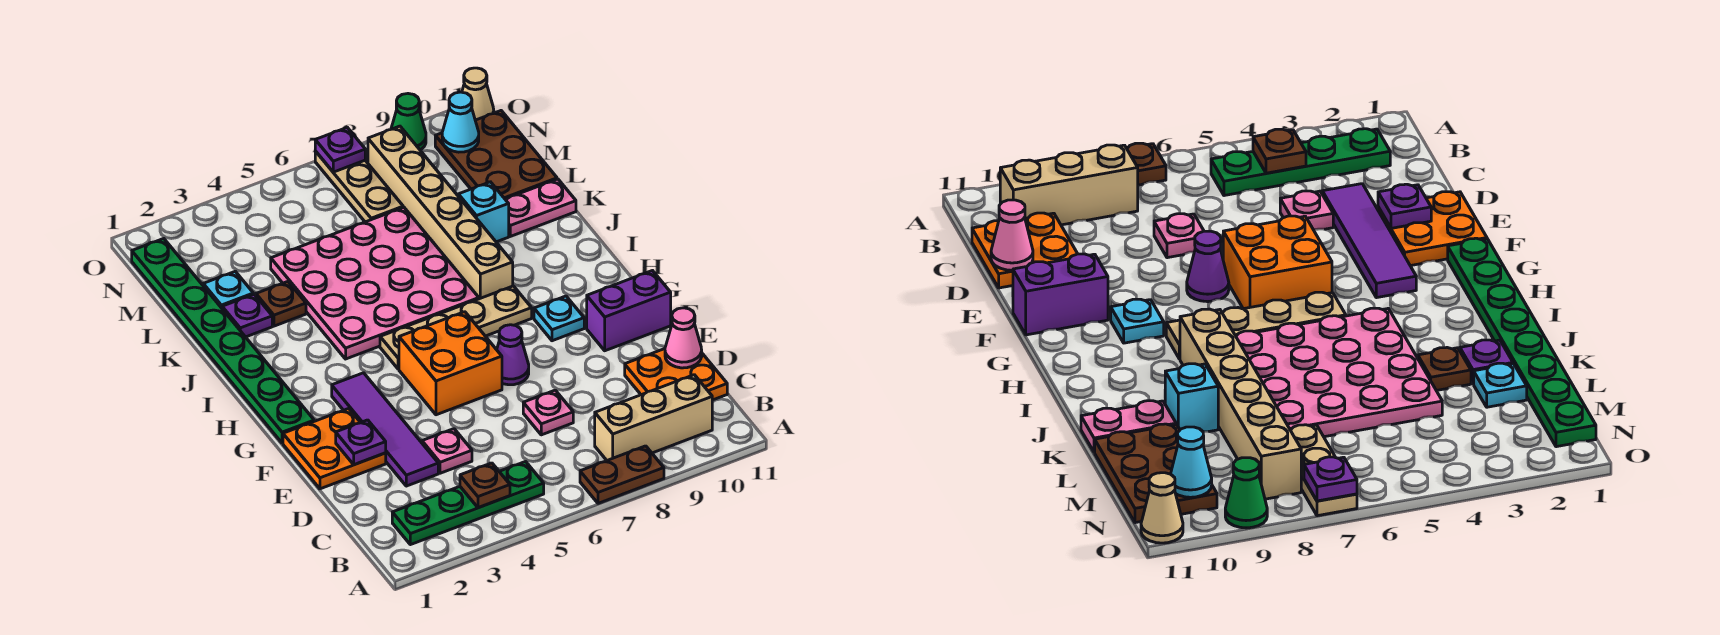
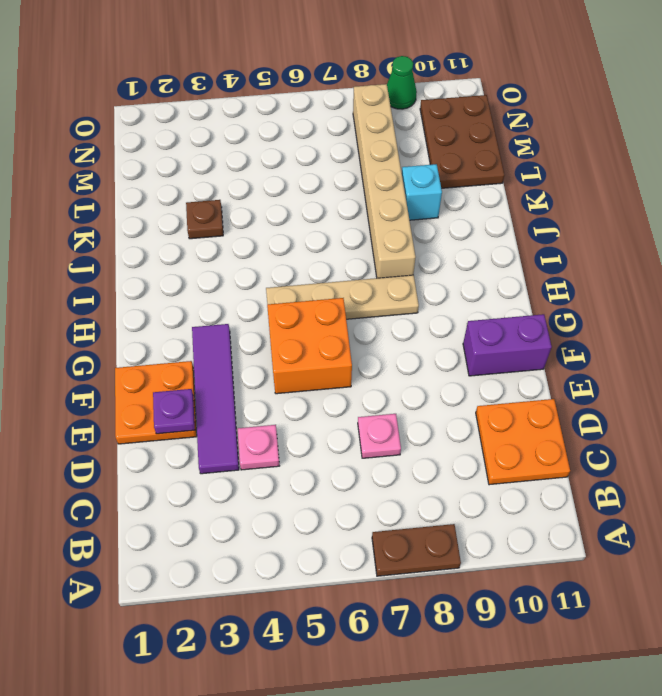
none -> green plate B2:B5 level 1
none -> tan brick B8:B10 level 1
none -> purple cone F7 level 1
none -> green plate G1:N1 level 1

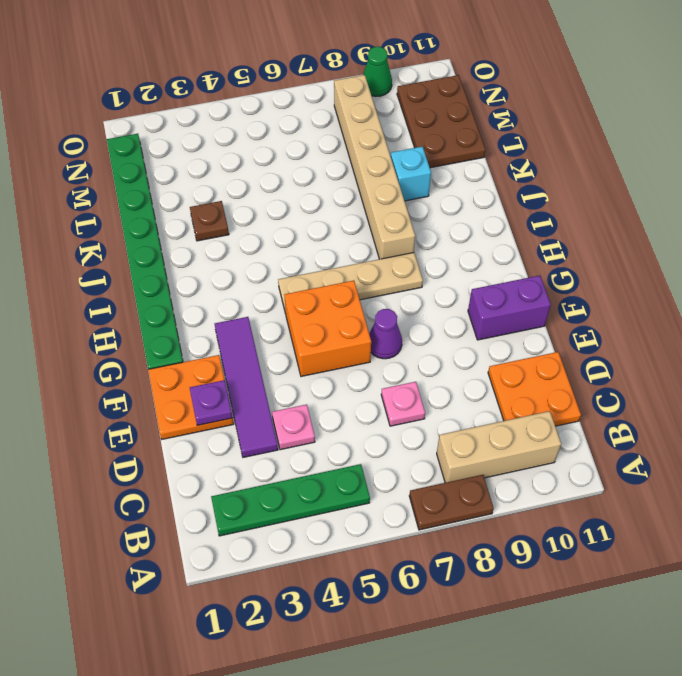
none -> cyan plate G9 level 1
none -> pink plate I4:L7 level 1
none -> purple plate K2 level 1
none -> pink plate K10:K11 level 1

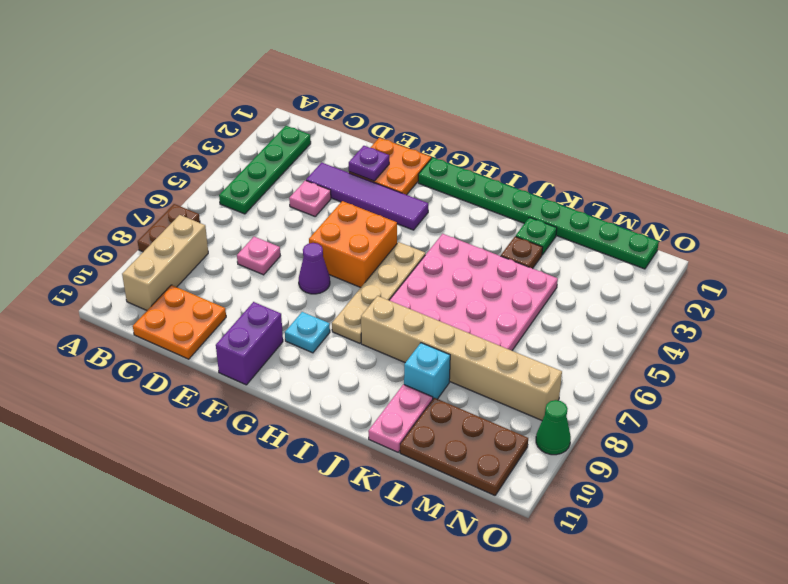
green plate K2 level 1 -> purple plate K2 level 1
none -> cyan plate L2 level 1
none -> tan plate M7:O7 level 1
none -> tan cone O11 level 1
none -> brown plate B4 level 2

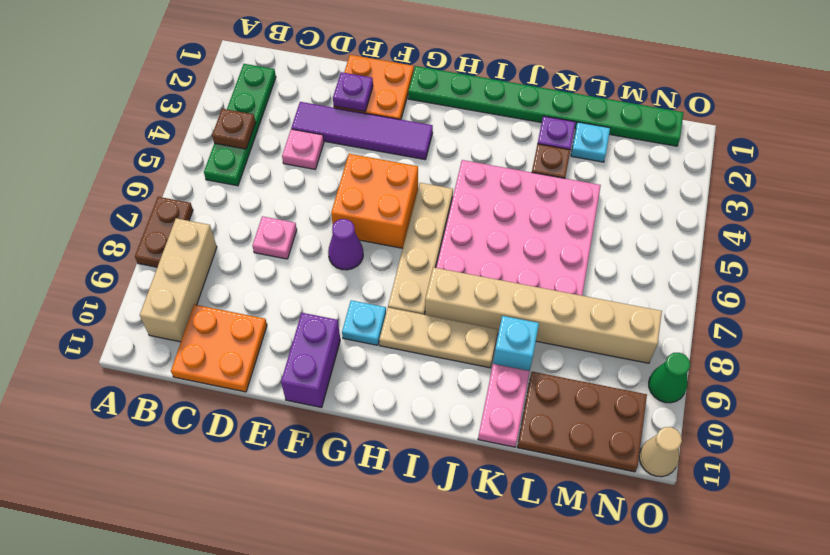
tan plate H9:J9 level 1 -> tan plate M7:O7 level 1
none -> pink cone D11 level 2
none -> cyan cone N10 level 2
none -> purple plate O7 level 2

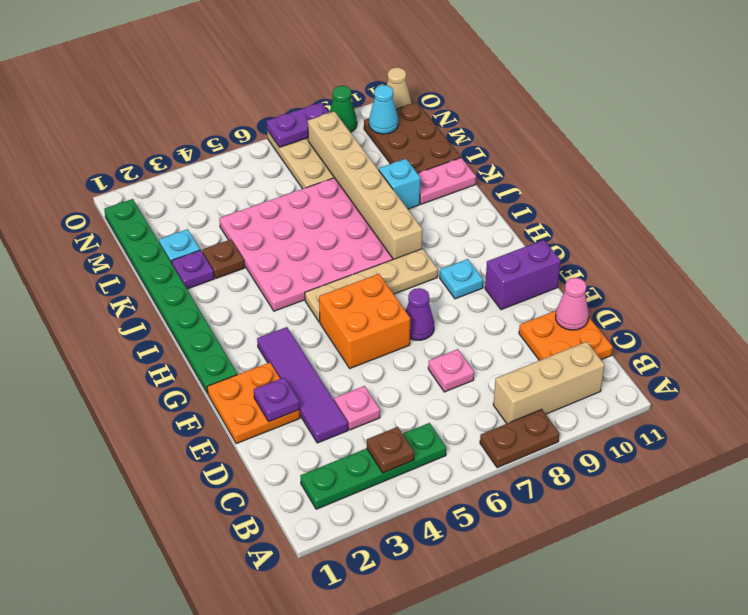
purple plate O7:O8 level 2 -> purple plate O7 level 2

